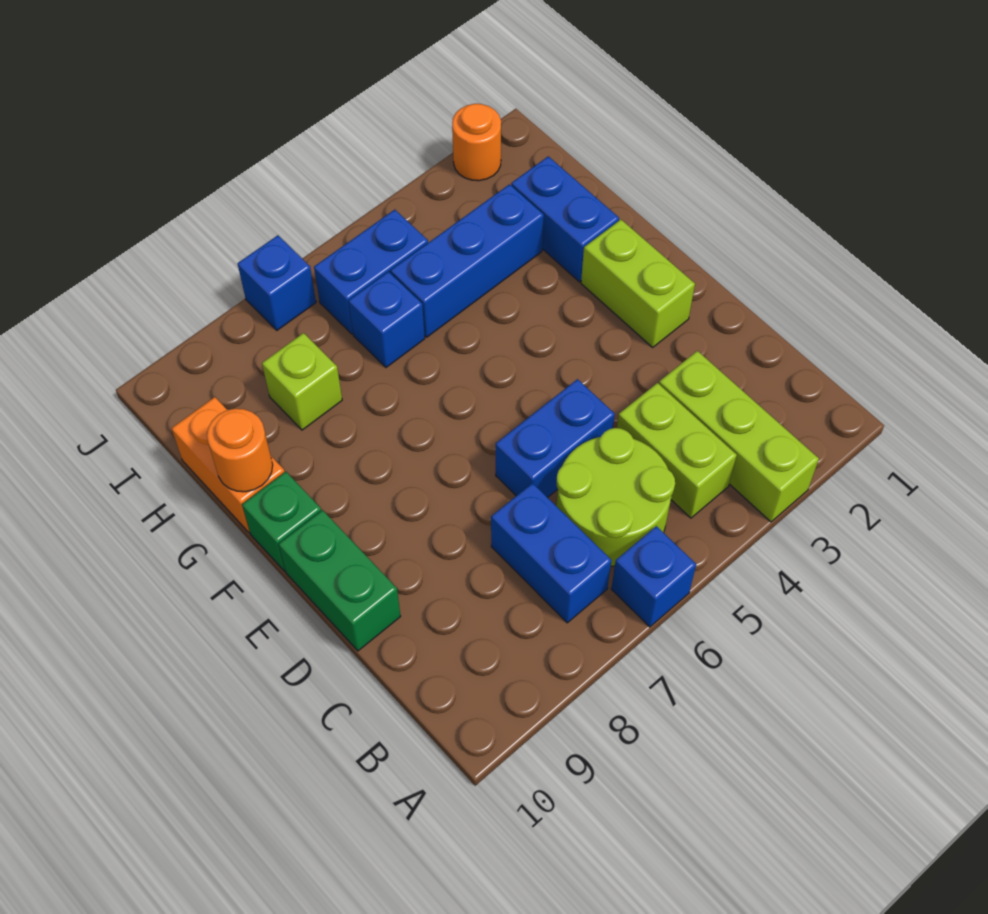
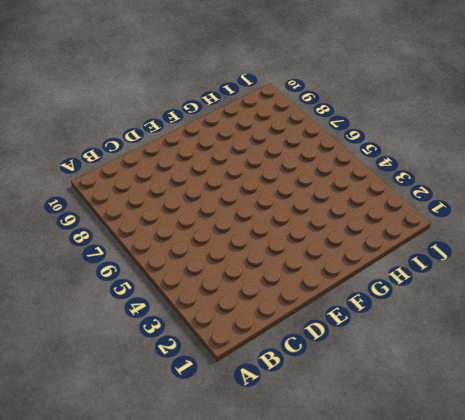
none -> lime brick A3:C3 level 1
none -> blue brick A6 level 1
none -> lime brick B4:C4 level 1

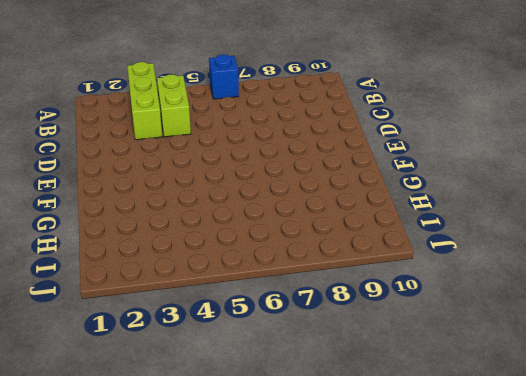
none -> lime round brick B5:C6 level 1
none -> blue brick B7:C7 level 1
none -> blue brick D5:D6 level 1

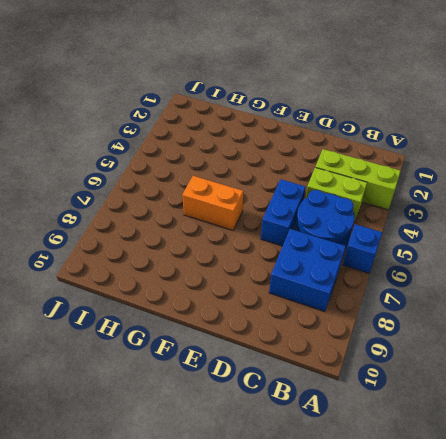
blue round brick B5:C6 level 1 -> lime round brick B5:C6 level 1
blue brick B7:C8 level 1 -> blue brick B7:C7 level 1
orange brick F6:G6 level 1 -> orange brick G10:H10 level 1
none -> green brick D10:E10 level 1
none -> lime brick E2:F2 level 1
none -> green brick F10 level 1

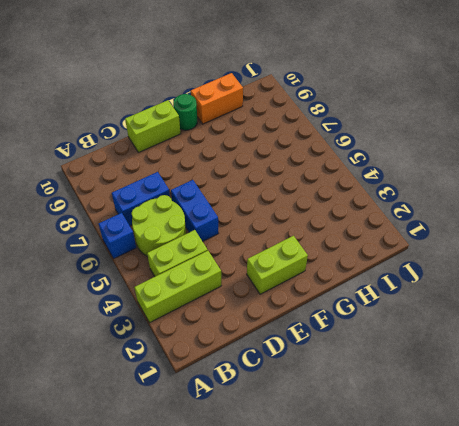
lime brick D10:E10 level 1 -> green brick D10:E10 level 1
green round brick F10 level 1 -> green brick F10 level 1
none -> blue brick G2:H2 level 1
none -> blue brick H3:H5 level 1
none -> blue brick H6 level 1

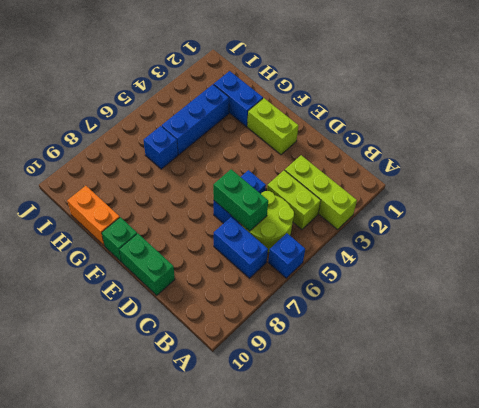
green brick C6:D6 level 2 -> none
none -> lime brick H8 level 1
none -> blue brick I5:I6 level 1
none -> orange round brick J2 level 1

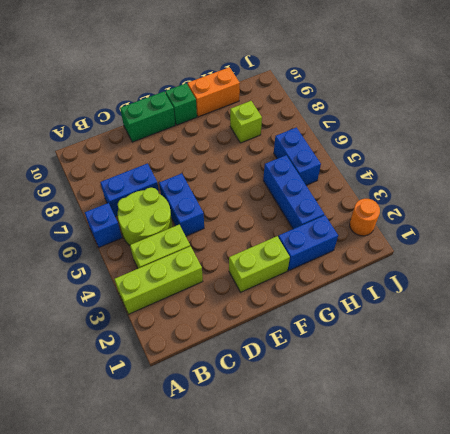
none -> blue brick H6 level 1
none -> blue brick J7 level 1
none -> orange round brick G10 level 2

